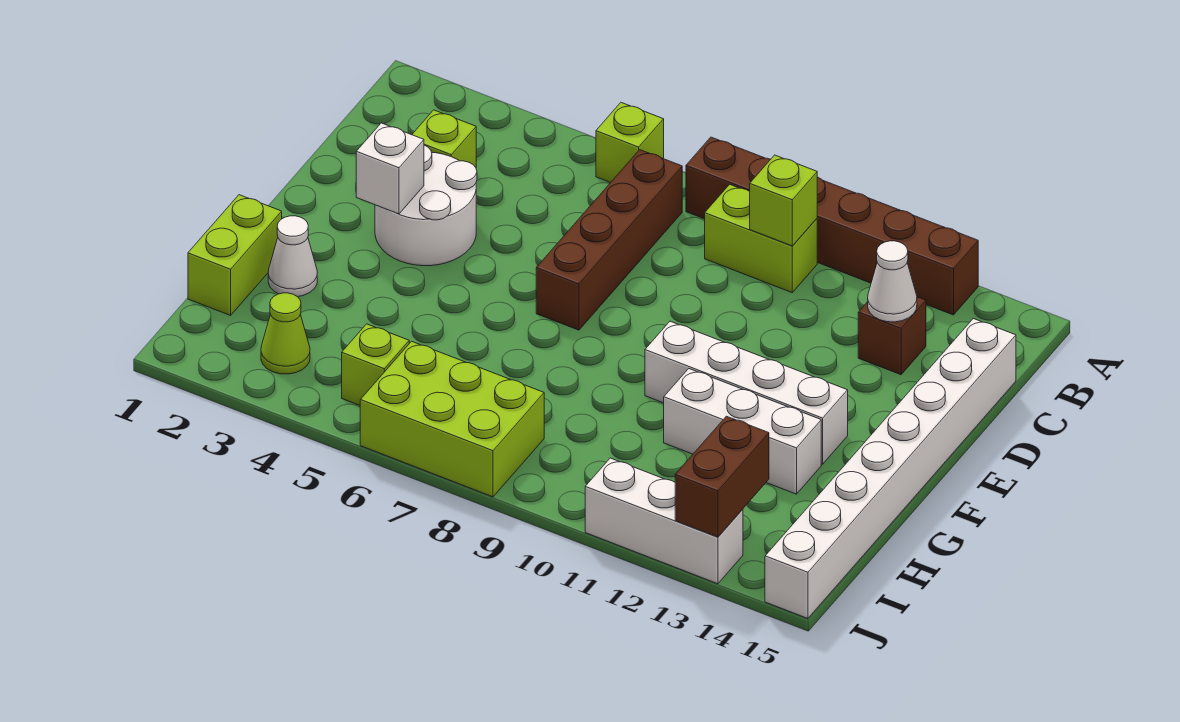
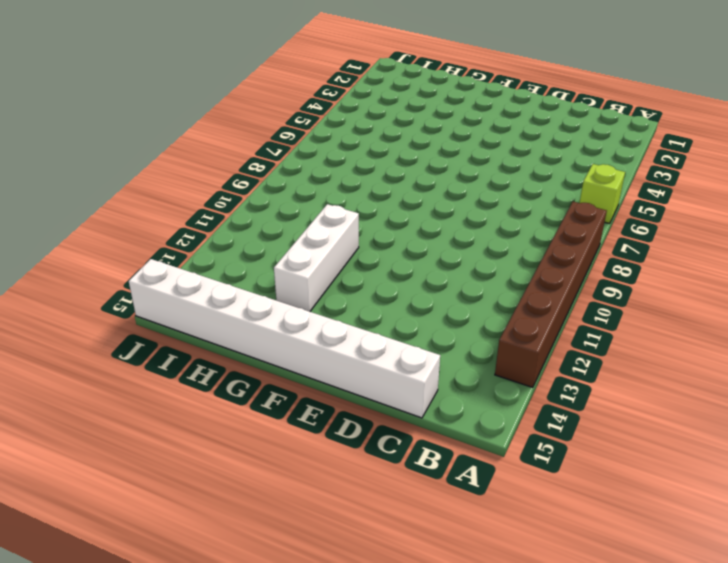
none -> brown brick B7:E7 level 1
none -> lime brick B9:B10 level 1
none -> lime brick C3 level 1

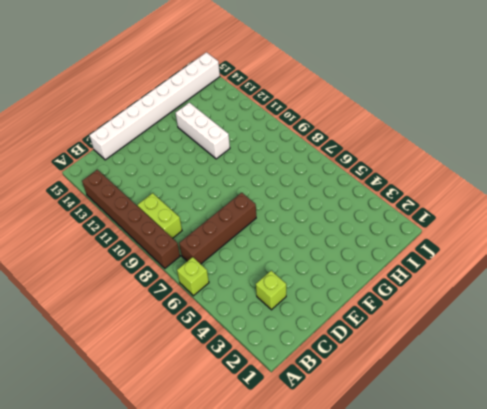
none -> brown brick C13 level 1
none -> white round brick D3:E4 level 1
none -> white brick F10:F13 level 1

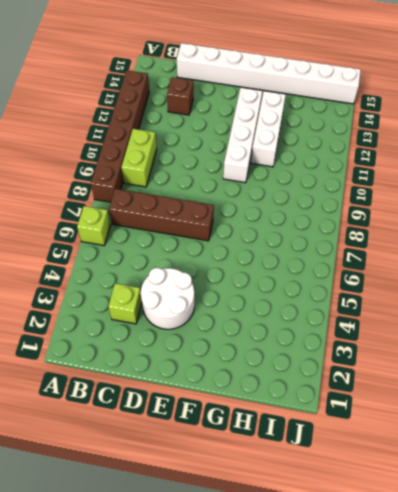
none -> lime brick G1:H1 level 1
none -> white cone G2 level 1
none -> lime cone I3 level 1

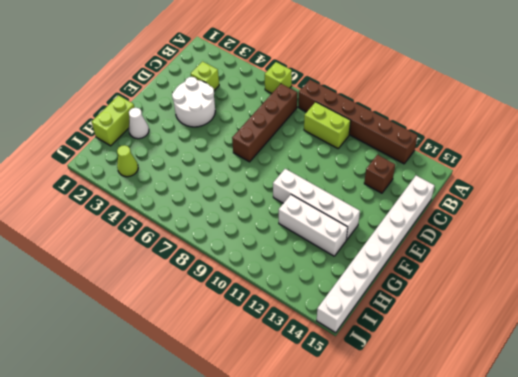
none -> lime brick I5 level 1
none -> lime brick I6:J8 level 1
none -> white brick J11:J13 level 1

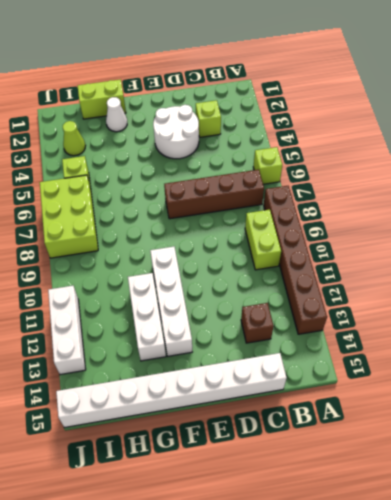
none -> lime brick B10 level 2
none -> white cone C13 level 2
none -> white brick E3 level 2

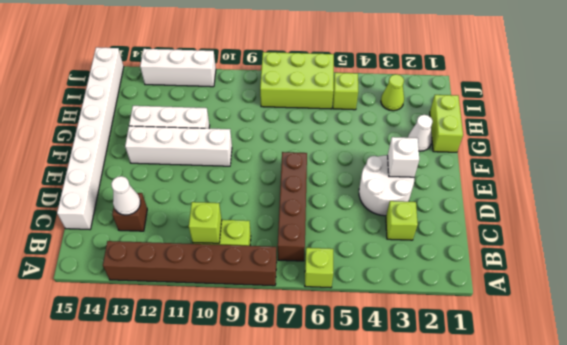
none -> brown brick I13:J13 level 2

